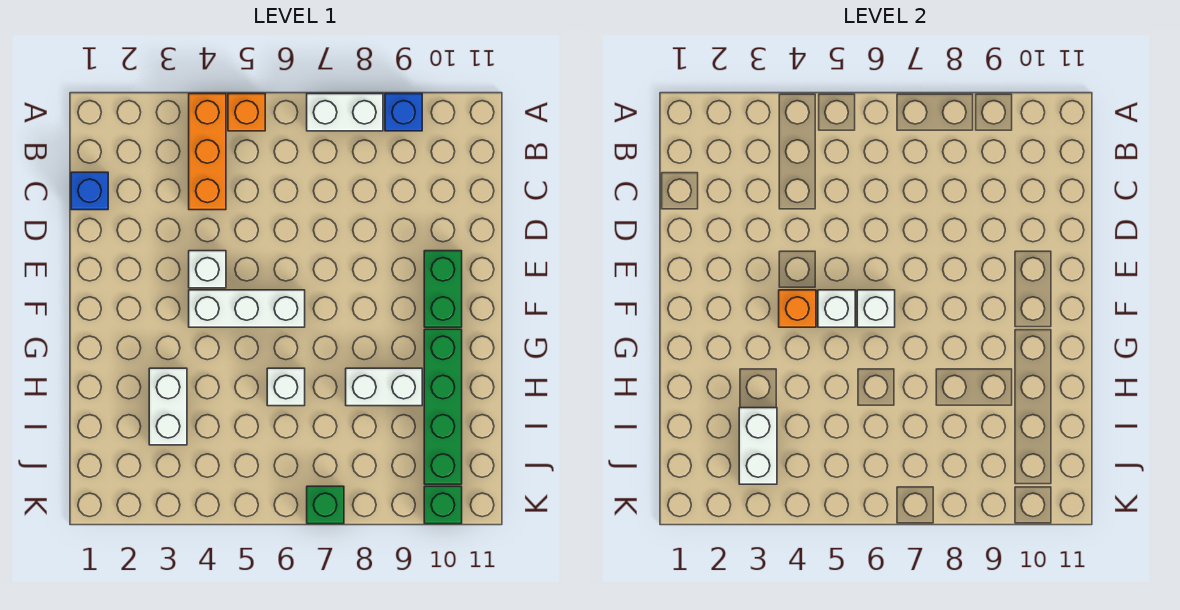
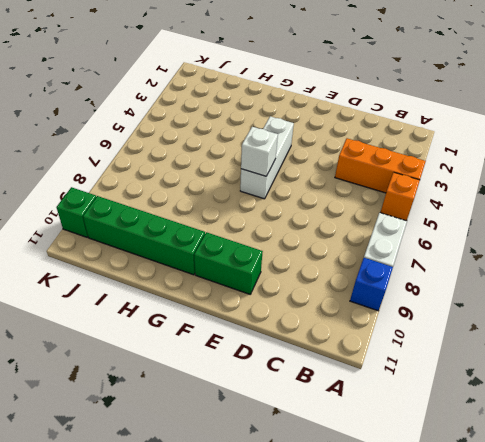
none -> blue brick C1 level 1
none -> white brick E4 level 1
none -> white brick H3:I3 level 1

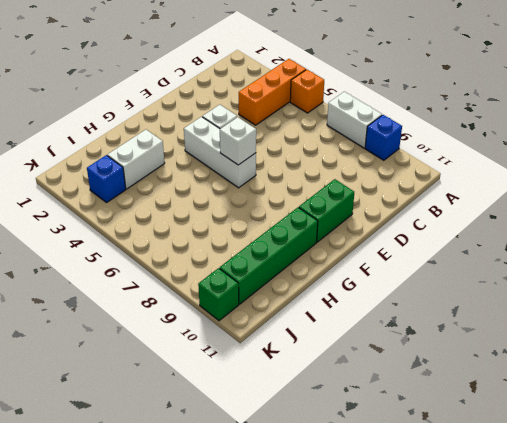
blue brick J3 level 1 -> blue brick C1 level 1
none -> white brick H6 level 1
none -> white brick H8:H9 level 1
none -> green brick K7 level 1

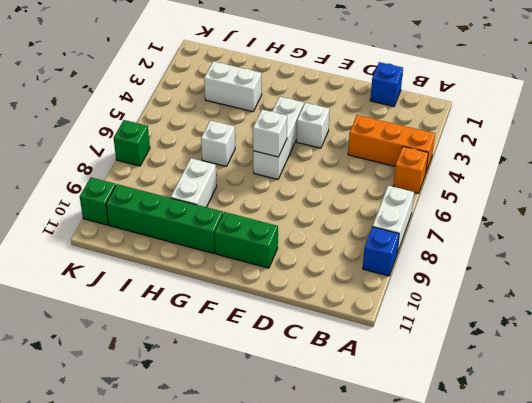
none -> orange brick F4 level 2
none -> white brick F5 level 2
none -> white brick I3:J3 level 2

